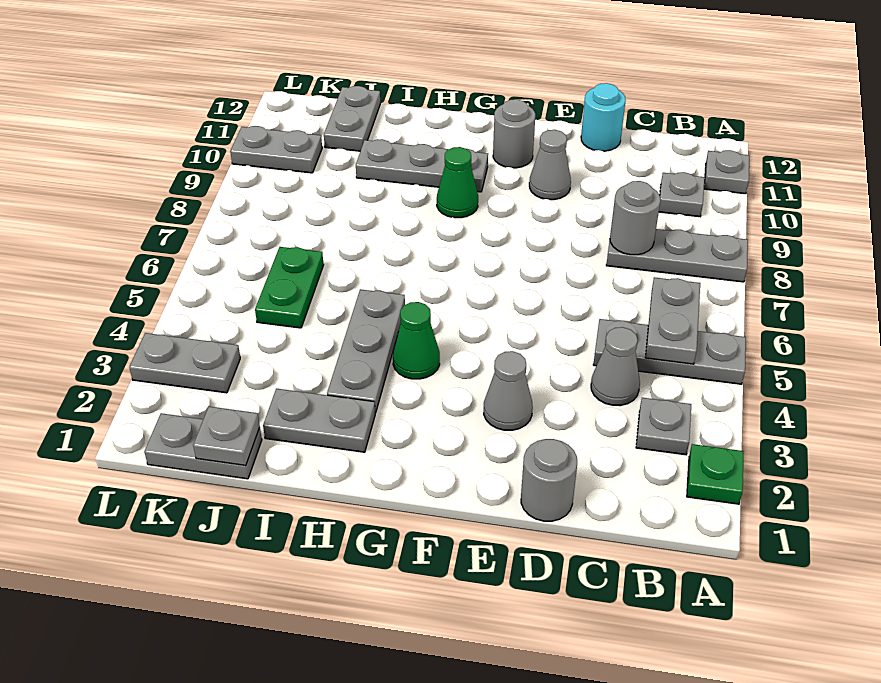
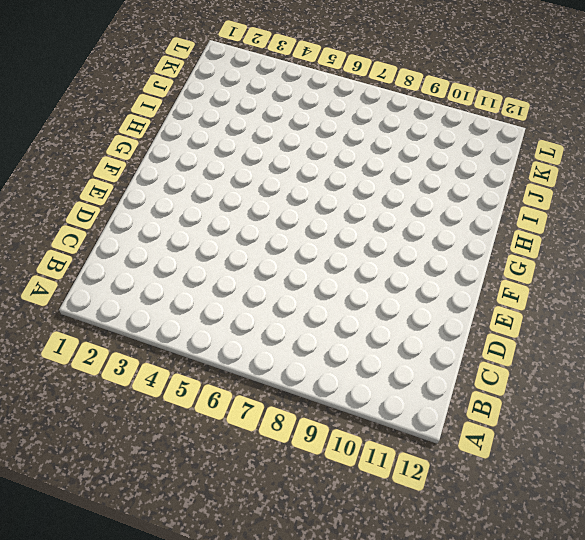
none -> green plate A2 level 1
none -> grey plate A5:C5 level 1
none -> grey plate A8:C8 level 1

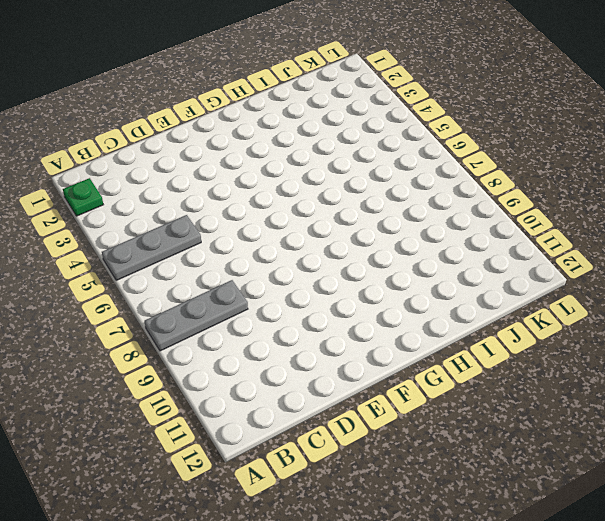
none -> grey plate A11 level 1
none -> grey plate B3 level 1
none -> grey plate B10 level 1

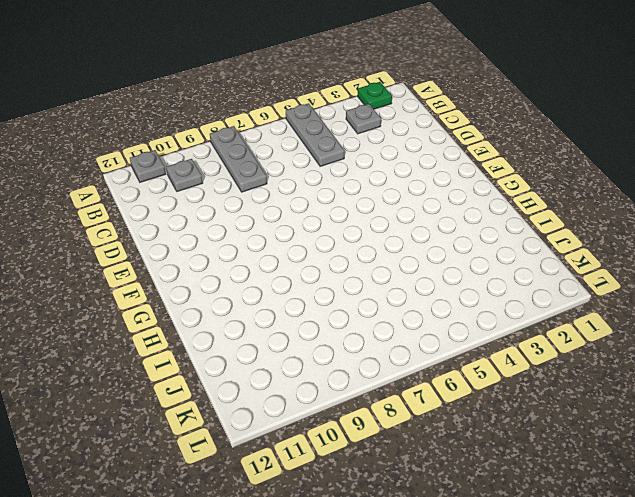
none -> grey cone C4 level 1
none -> grey round brick D1 level 1
none -> cyan round brick D12 level 1

